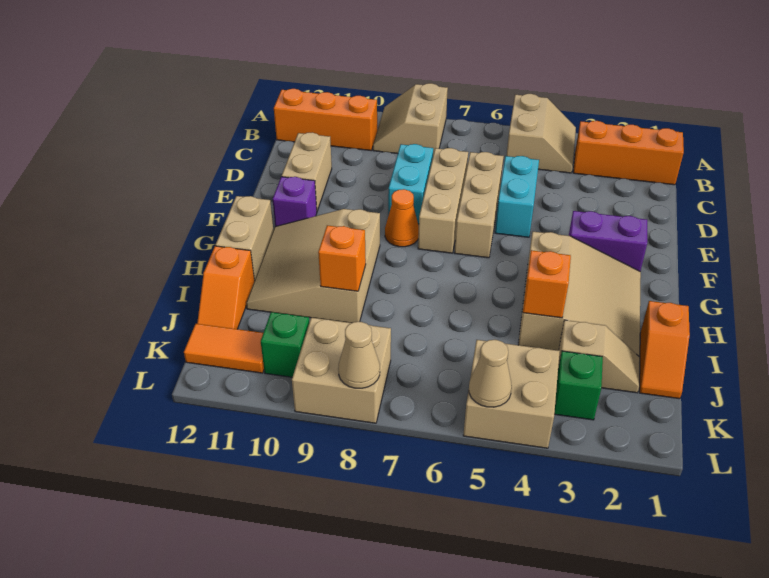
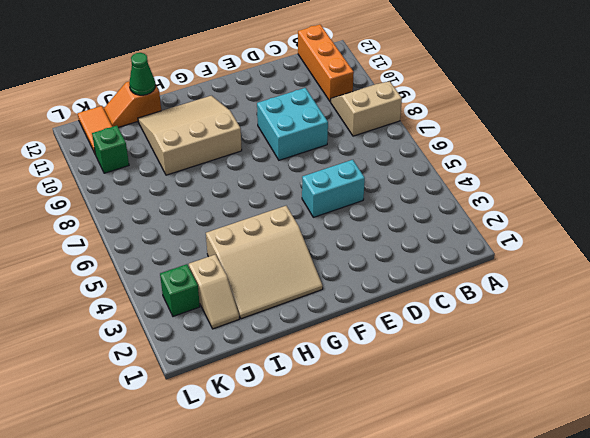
cyan brick D8:E9 level 1 -> cyan brick D8:E8 level 1
green cone I12 level 2 -> none
none -> tan slope A4:B5 level 1 top 5
none -> orange brick B1:B3 level 1
none -> tan brick D6:F6 level 1

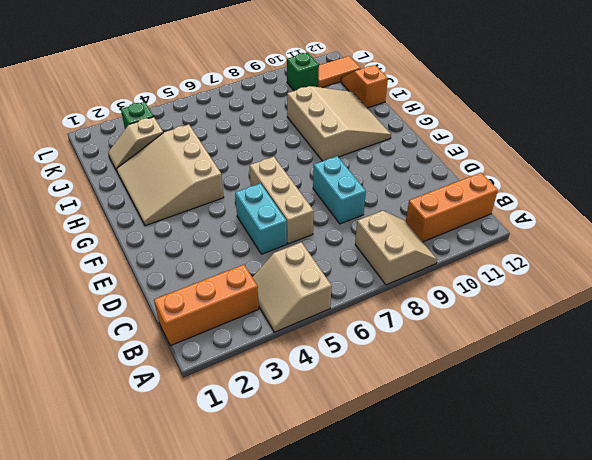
none -> tan brick D7:F7 level 1
none -> tan brick D11:E11 level 1
none -> purple brick F2:F3 level 1

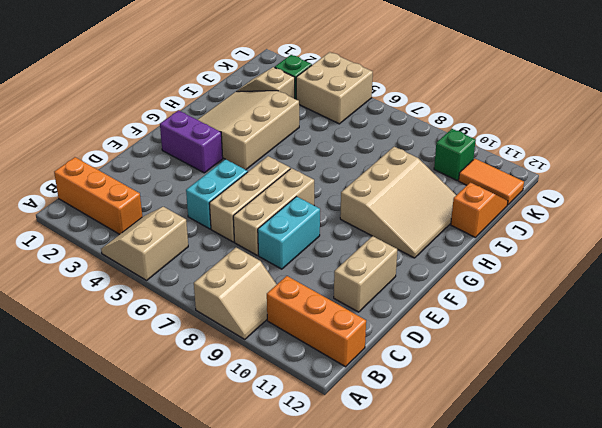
none -> orange cone F8 level 1
none -> purple brick F11 level 1
none -> tan brick G12:H12 level 1

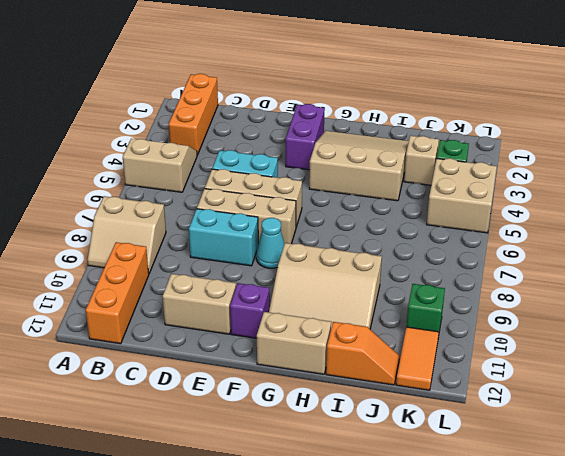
cyan cone F8 level 1 -> orange cone F8 level 1
none -> orange slope I1:J1 level 1 top I
none -> tan brick K8:L9 level 1
none -> orange brick I4 level 2

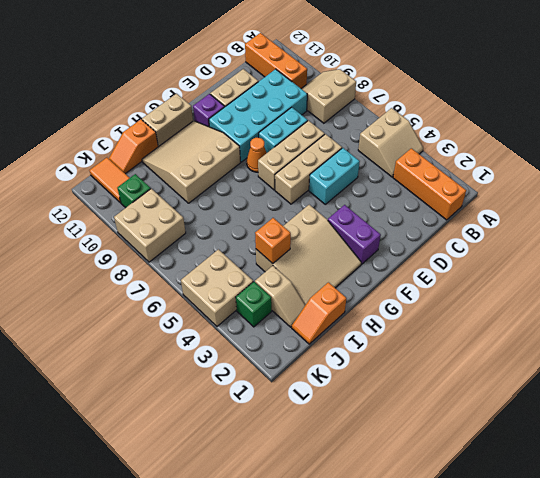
cyan brick C9:F10 level 1 -> none
none -> orange brick I9 level 2
none -> tan cone L5 level 2
none -> tan cone L8 level 2

